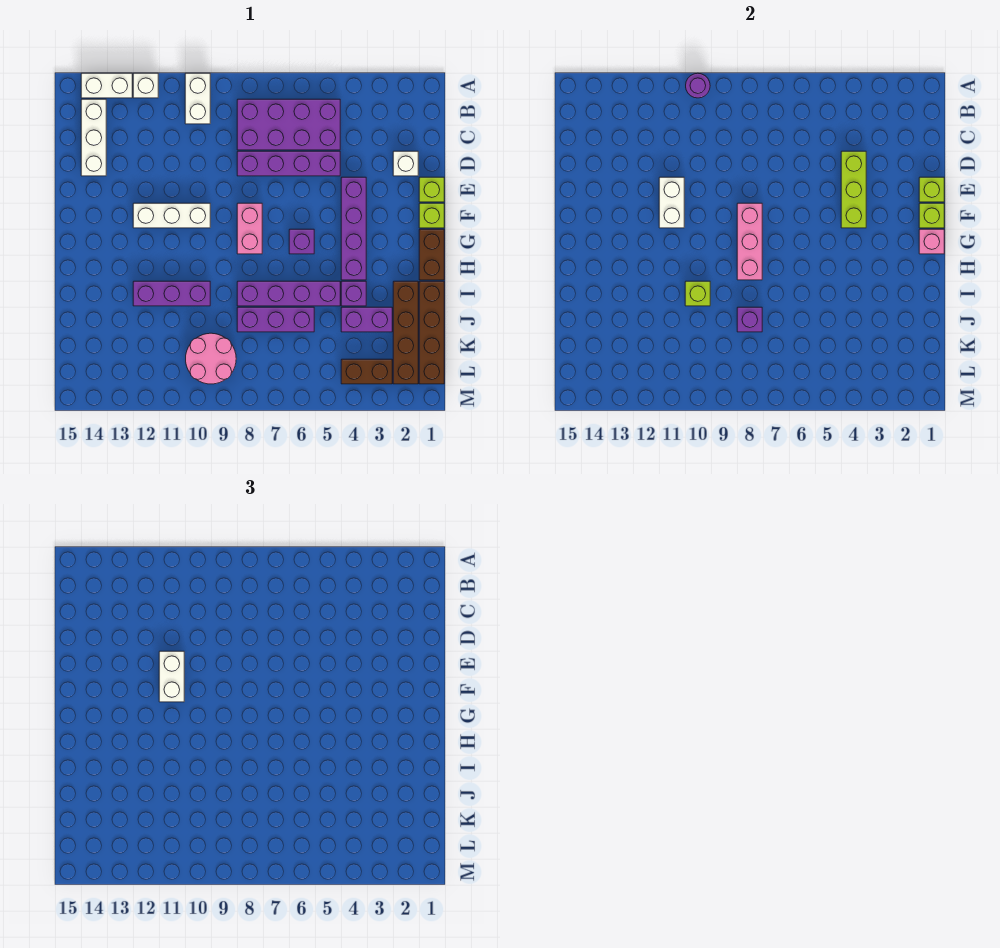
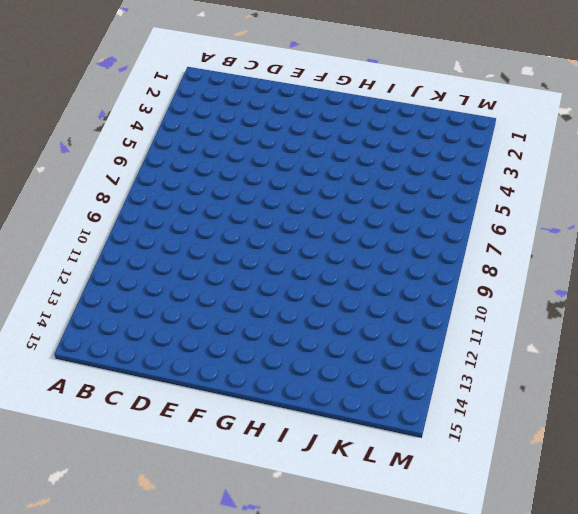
none -> white brick A10:B10 level 1
none -> white brick A12 level 1
none -> white brick A13:A14 level 1
none -> purple brick B5:C8 level 1

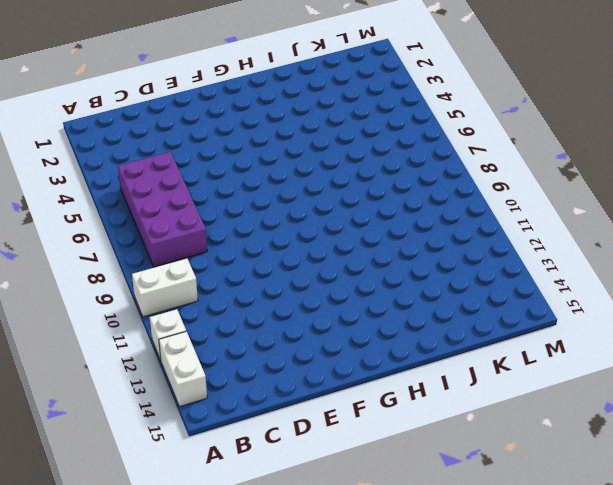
none -> white brick B14:D14 level 1
none -> white brick D2 level 1
none -> purple brick D5:D8 level 1
none -> lime brick E1 level 1

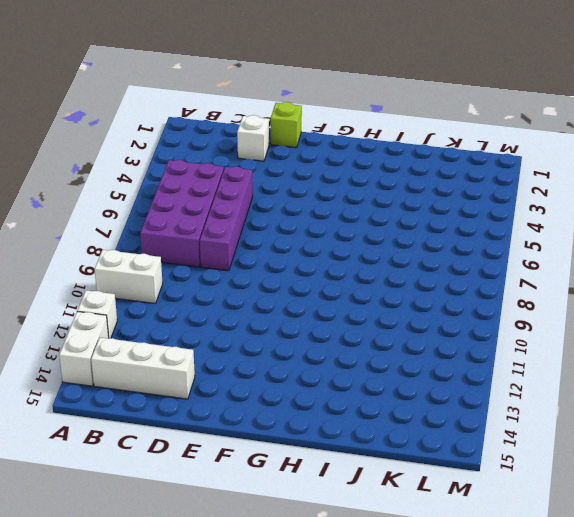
none -> purple brick E4:H4 level 1
none -> lime brick F1 level 1
none -> pink brick F8:G8 level 1
none -> white brick F10:F12 level 1

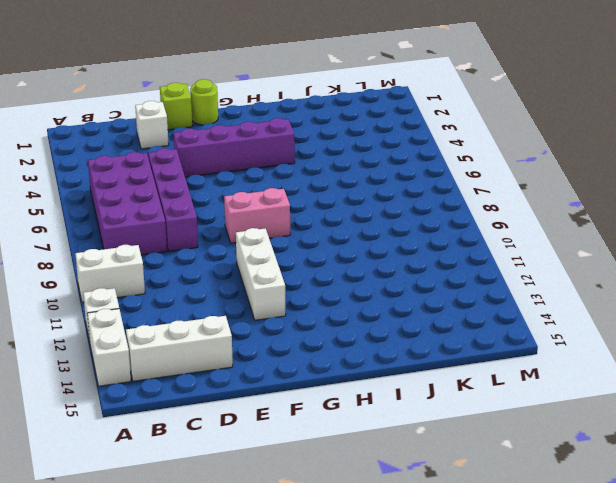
lime round brick F1 level 1 -> lime brick F1 level 1
none -> brown brick G1:H1 level 1
none -> purple brick G6 level 1
none -> brown brick I1:L1 level 1
none -> brown brick I2:L2 level 1

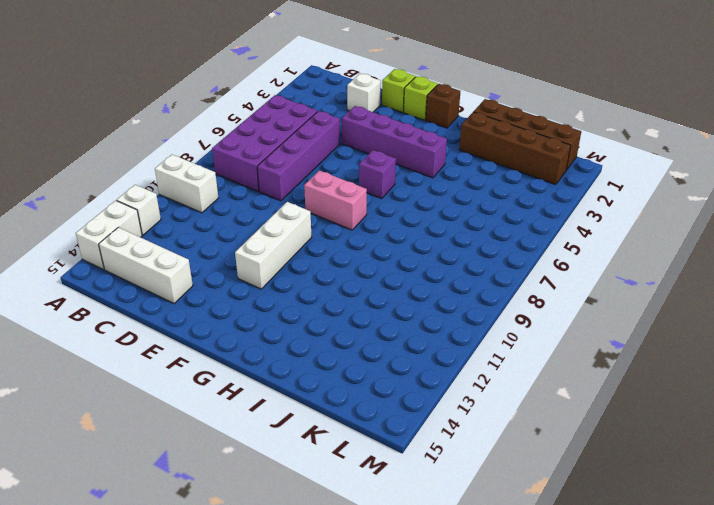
brown brick G1 level 1 -> brown brick G1:H1 level 1
none -> purple brick I4 level 1
none -> purple brick I5:I8 level 1
none -> purple brick I10:I12 level 1
none -> purple brick J3:J4 level 1

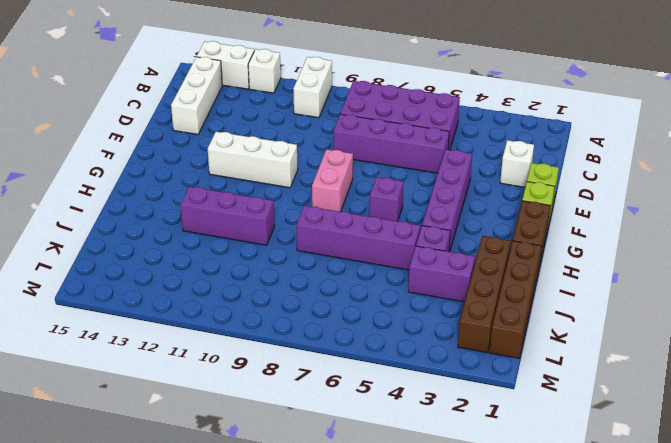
none -> purple brick J6:J8 level 1
none -> pink round brick K9:L10 level 1
none -> brown brick L3:L4 level 1
none -> purple round brick A10 level 2

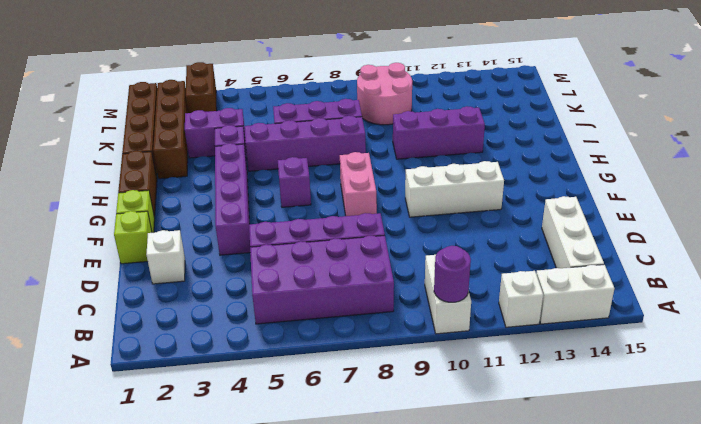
brown brick L3:M3 level 1 -> brown brick L3:L4 level 1
none -> lime brick D4:F4 level 2
none -> lime brick E1 level 2
none -> white brick E11:F11 level 2
none -> lime brick F1 level 2

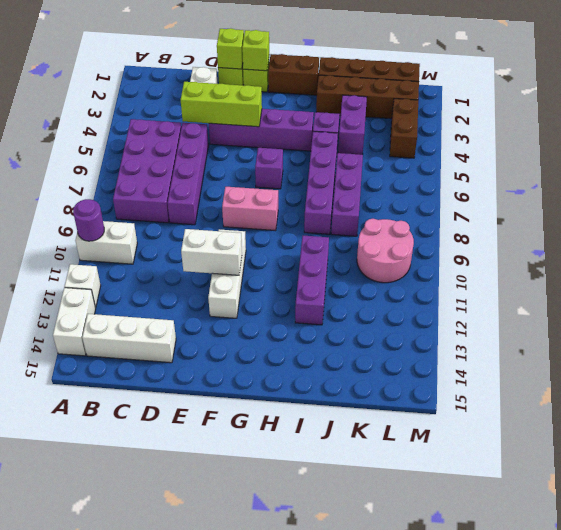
none -> pink brick F8:H8 level 2
none -> pink brick G1 level 2
none -> lime brick I10 level 2
none -> purple brick J8 level 2

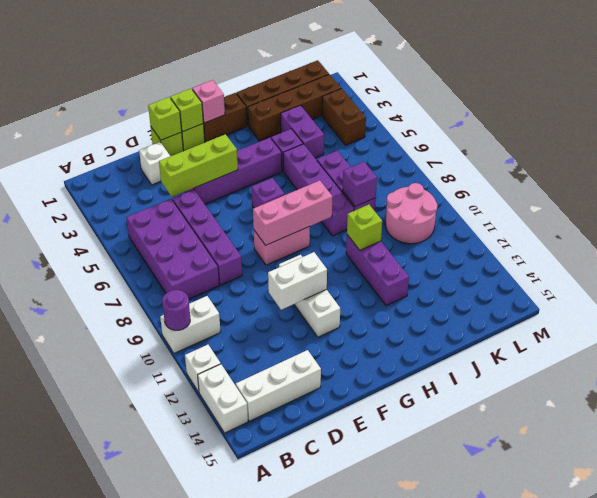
none -> white brick E11:F11 level 3

